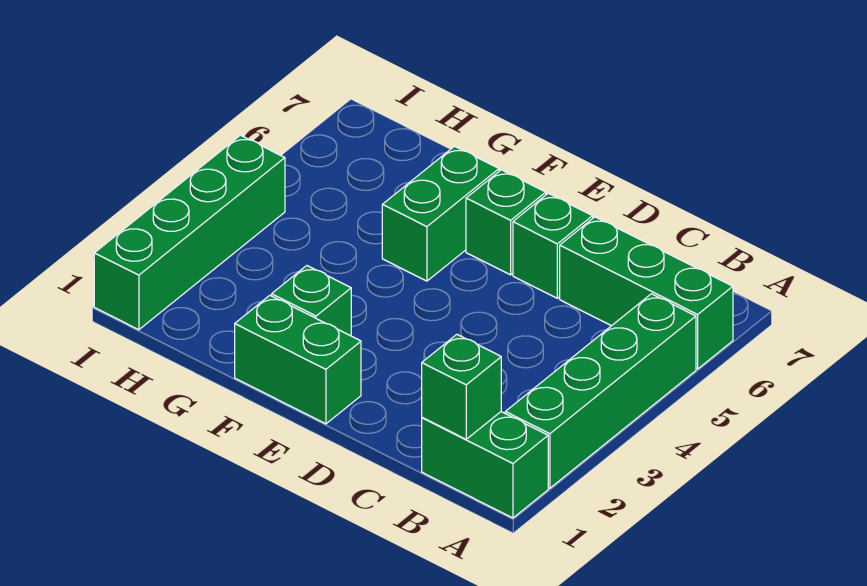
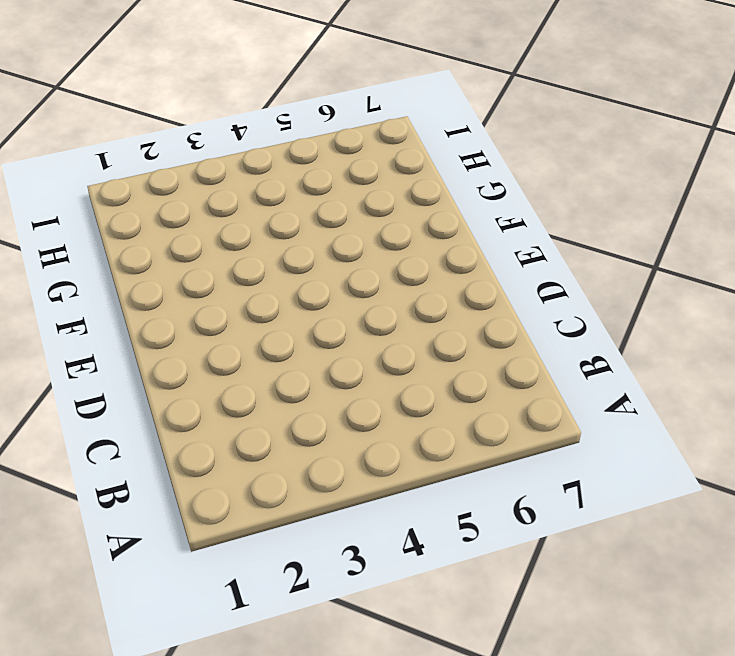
none -> green brick A1:B1 level 1
none -> green brick A2:A5 level 1

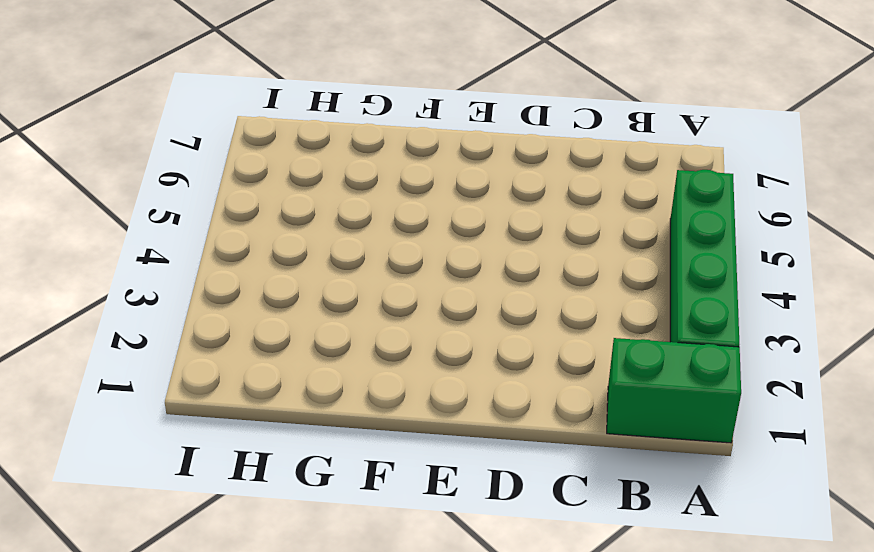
none -> green brick A6:C6 level 1
none -> green brick D6 level 1

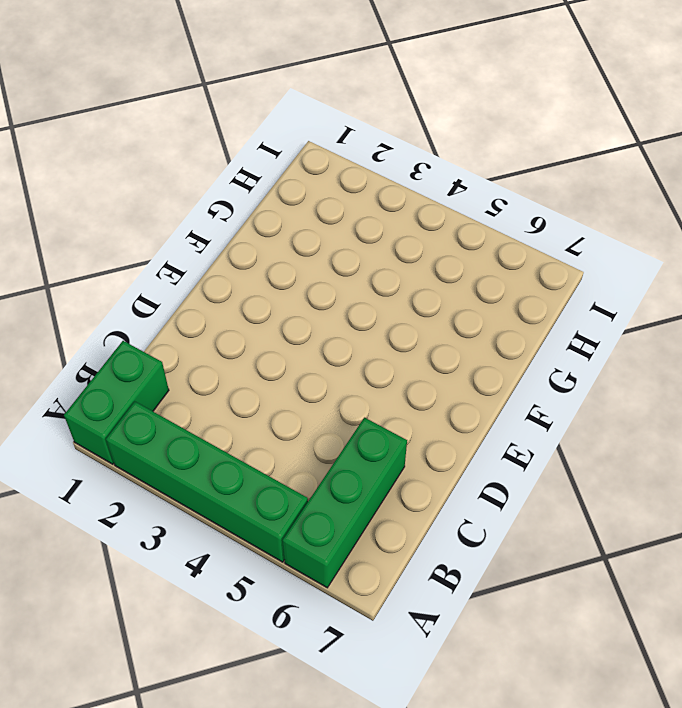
none -> green brick D6 level 1
none -> green brick E1:F1 level 1

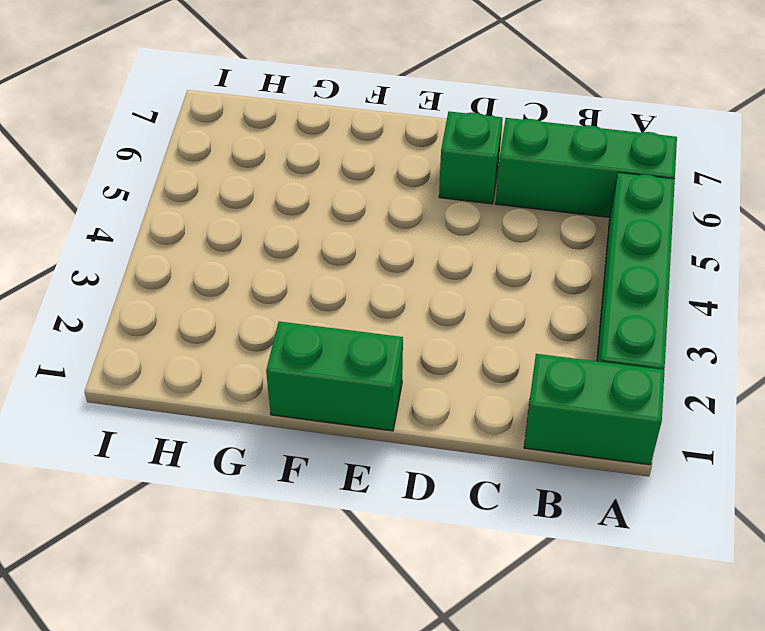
none -> green brick E6 level 1
none -> green brick F2 level 1

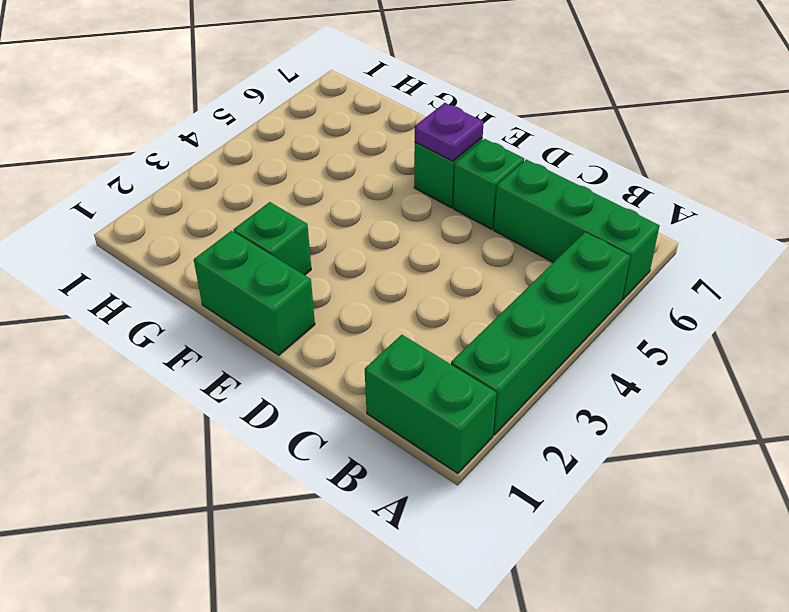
purple plate E6 level 2 -> none
none -> green brick F5:F6 level 1
none -> green brick I1:I4 level 1

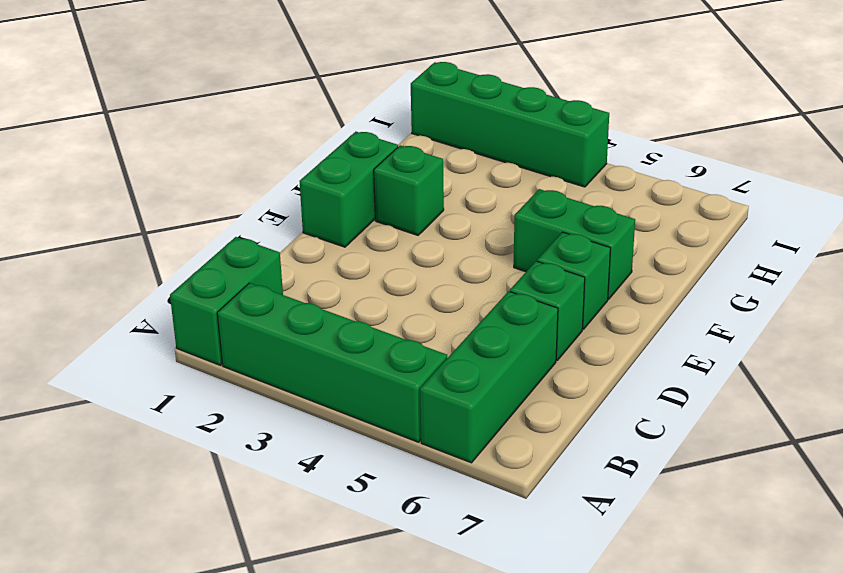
none -> green brick B1 level 2

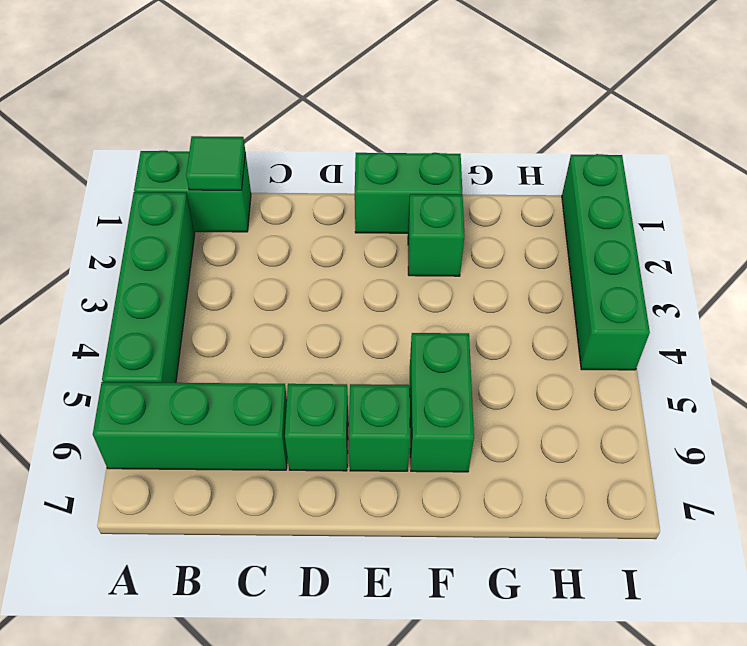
green tile B1 level 2 -> green brick B1 level 2

